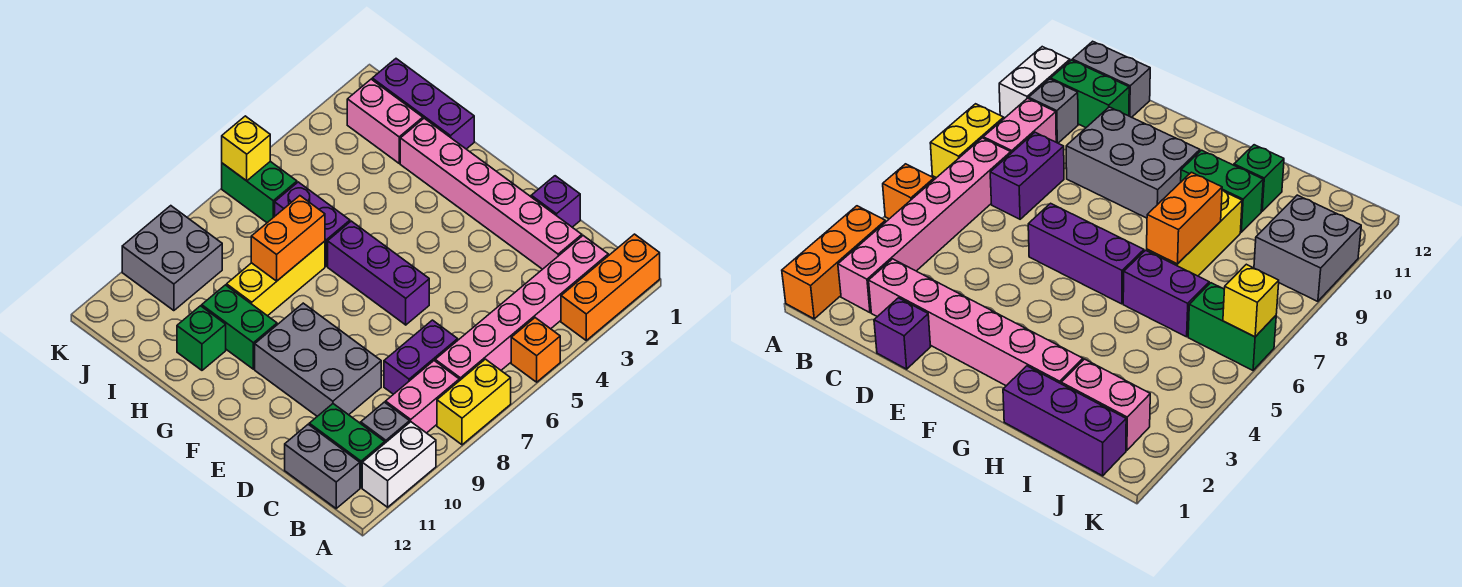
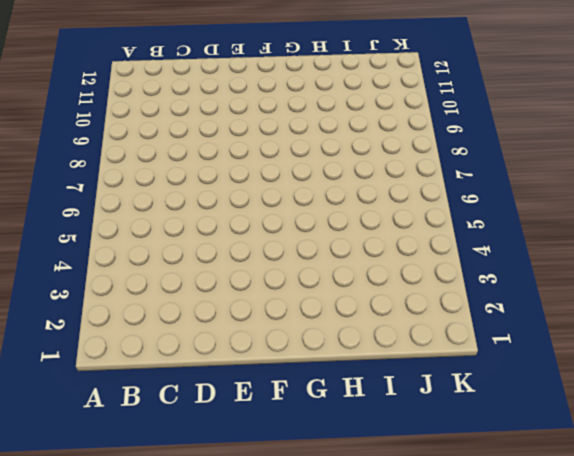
none -> orange brick A1:A3 level 1
none -> orange brick A5 level 1
none -> yellow brick A7:A8 level 1

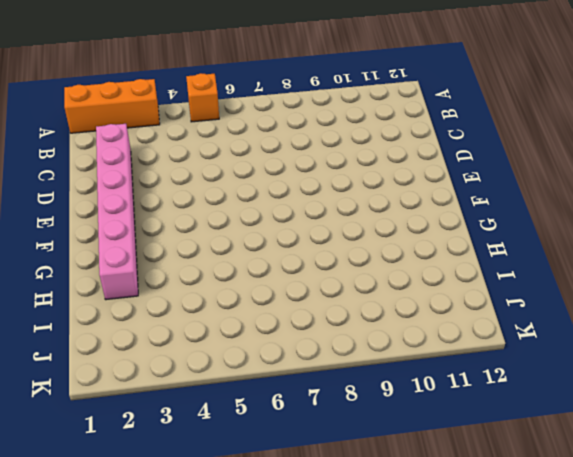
none -> yellow brick A7:A8 level 1
none -> white brick A10:A11 level 1
none -> pink brick B2:B7 level 1

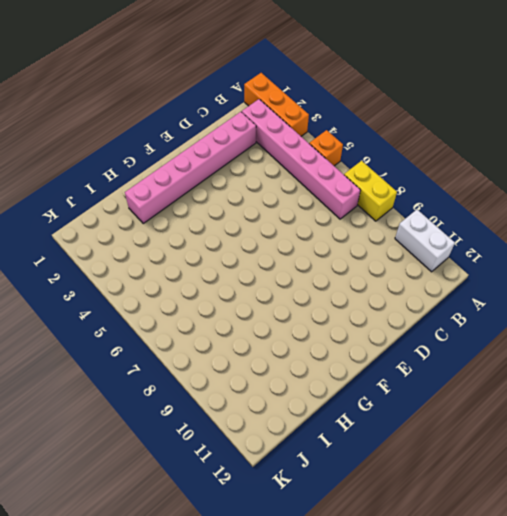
none -> pink brick B8:B9 level 1
none -> grey brick B10 level 1
none -> green brick B11:C11 level 1

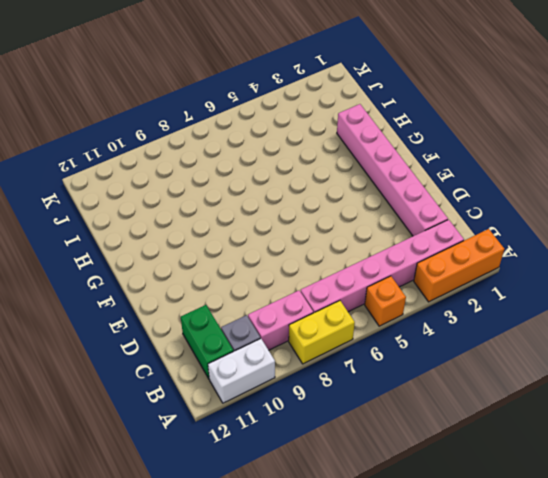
none -> grey brick B12:C12 level 1
none -> purple brick C7:C8 level 1
none -> purple brick D1 level 1

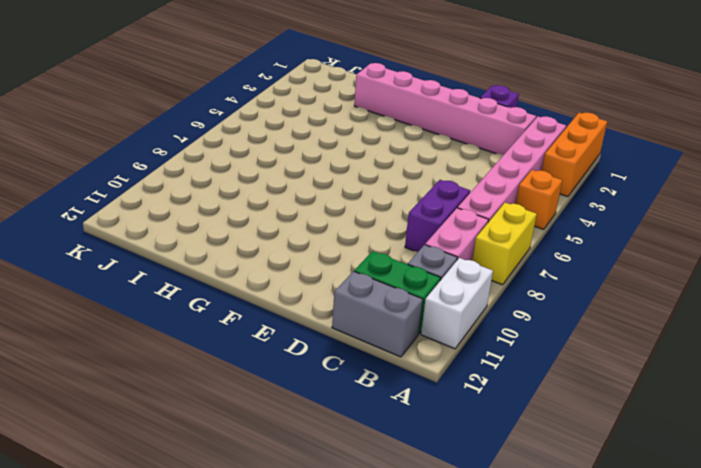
none -> grey brick D9:F10 level 1
none -> purple brick E6:G6 level 1
none -> green brick G10:H10 level 1

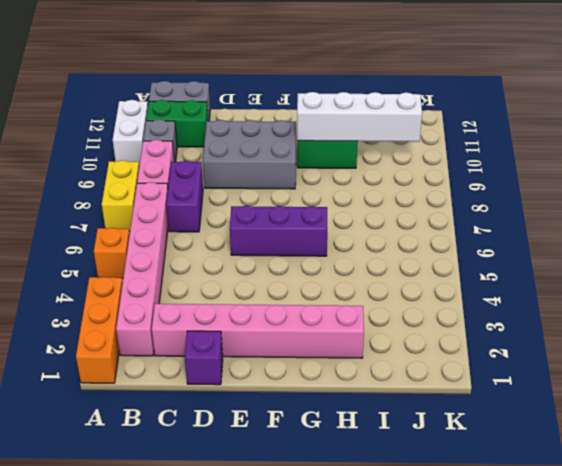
white brick G10:J10 level 2 -> none
none -> purple brick H1:J1 level 1
none -> purple brick H6:I6 level 1
none -> yellow brick H7:H9 level 1

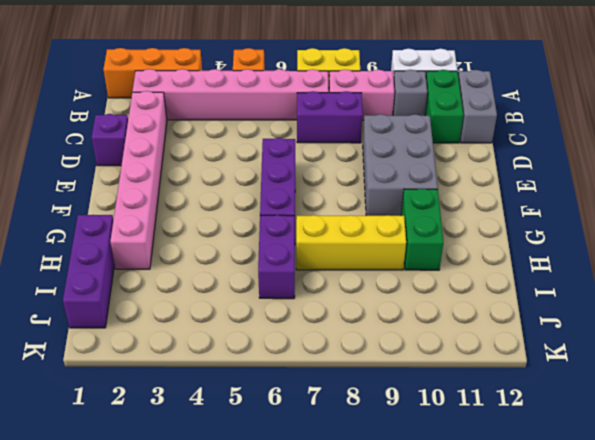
none -> green brick H11 level 1
none -> pink brick I2:J2 level 1
none -> green brick J6:K6 level 1

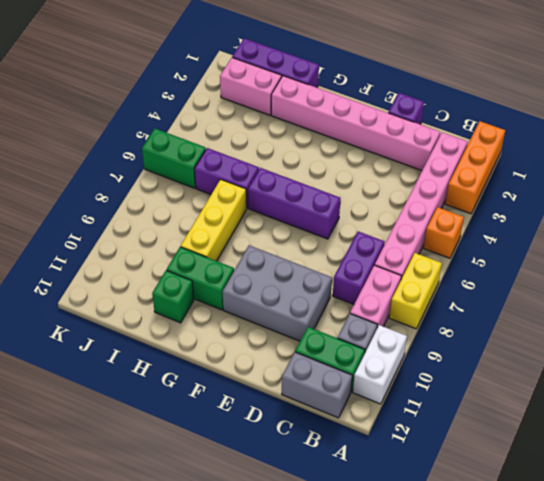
none -> grey brick J9:K10 level 1
none -> orange brick H7:H8 level 2
none -> yellow brick K6 level 2

